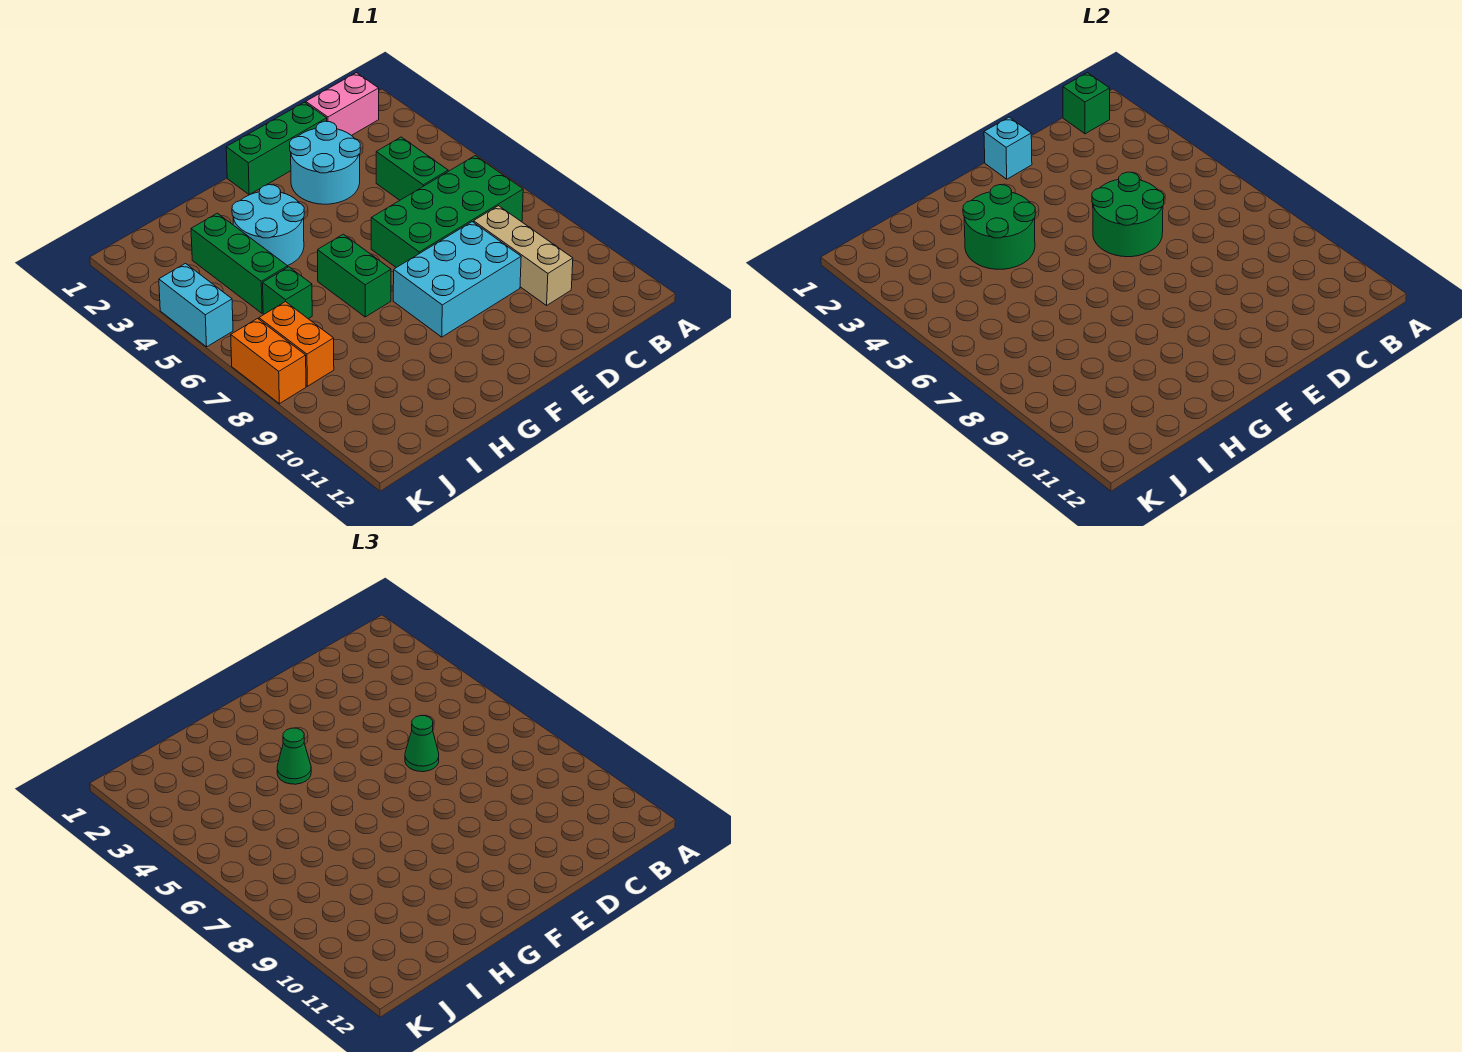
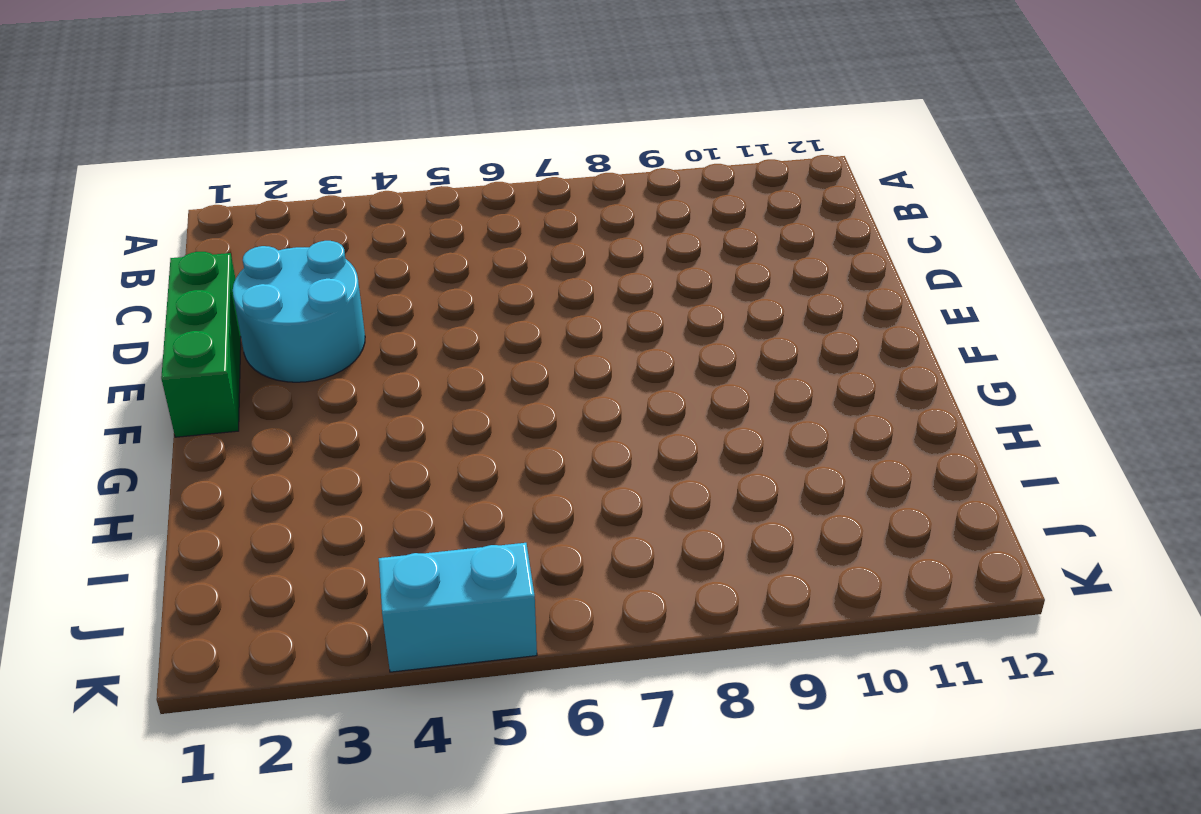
none -> pink brick B1:C1 level 1
none -> green brick B6:E7 level 1
none -> green brick C4:C5 level 1

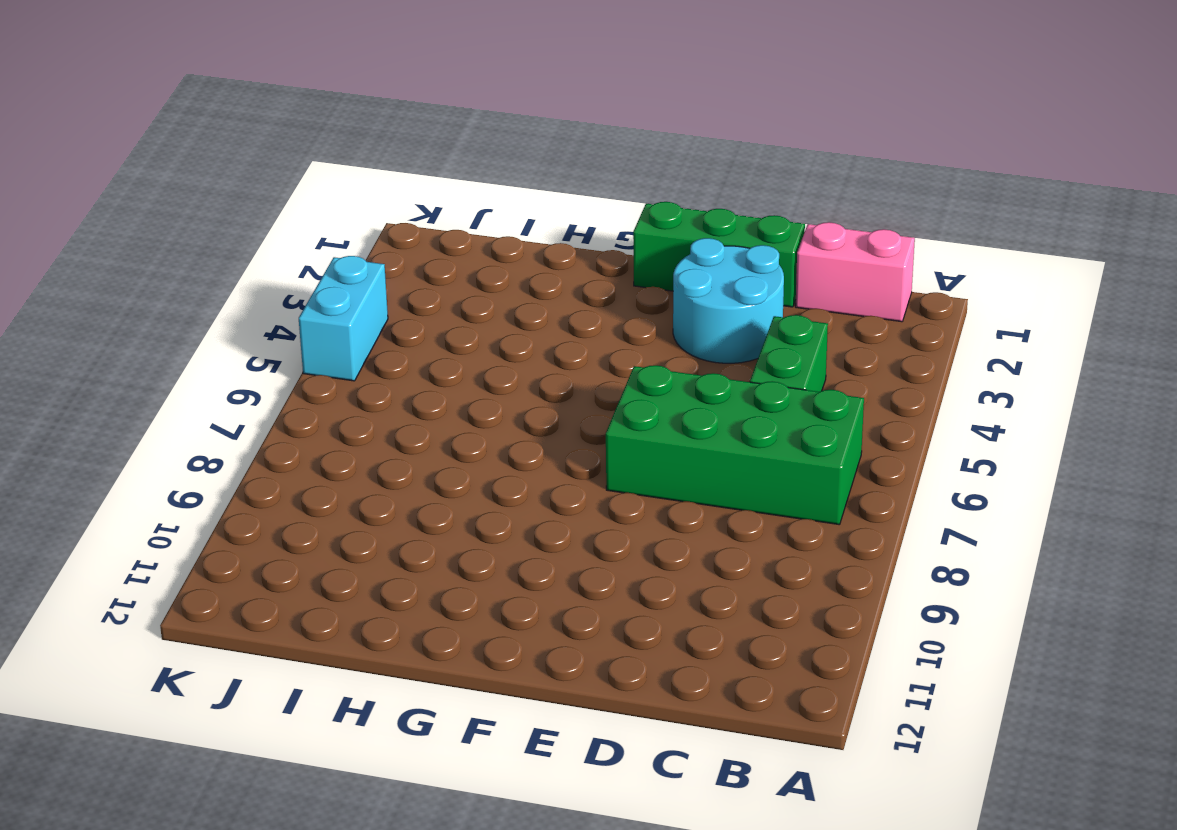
none -> tan brick C8:C10 level 1
none -> cyan brick D8:F9 level 1
none -> cyan round brick G3:H4 level 1

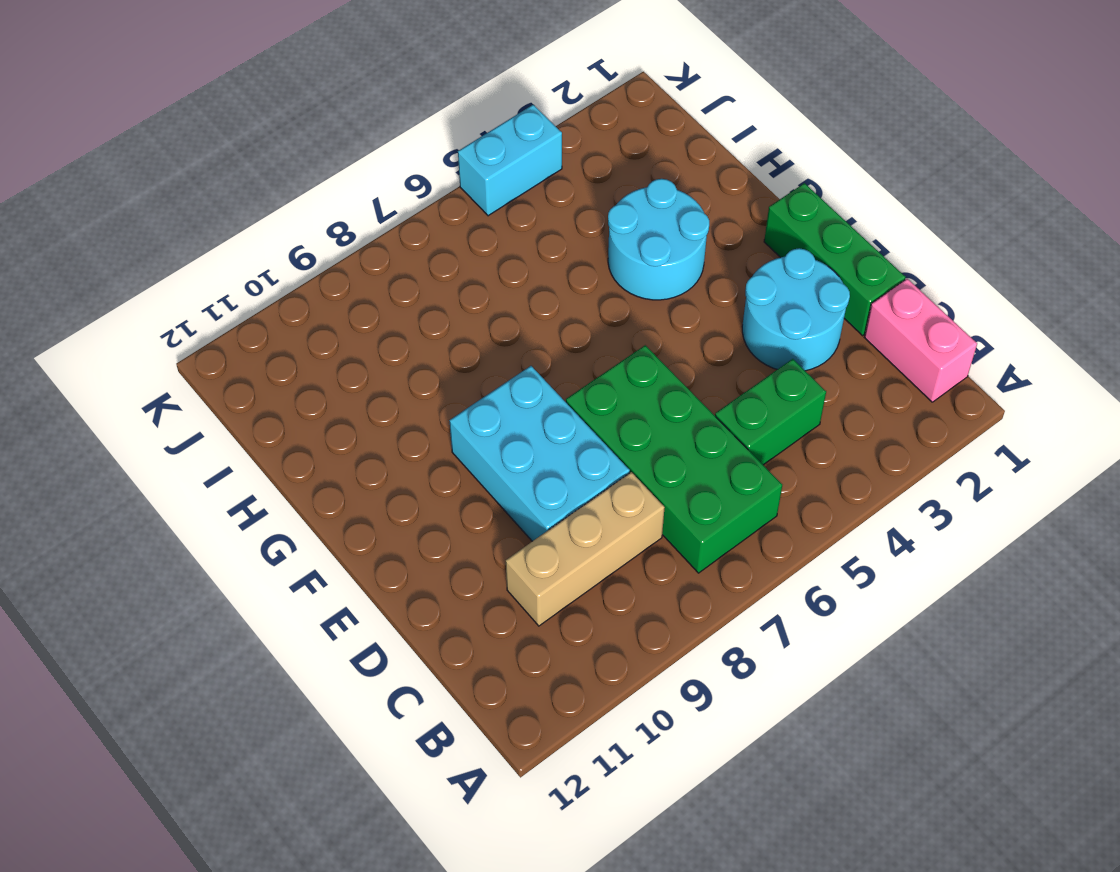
none -> green brick G6:G7 level 1
none -> green brick I3:I5 level 1
none -> green brick I6 level 1

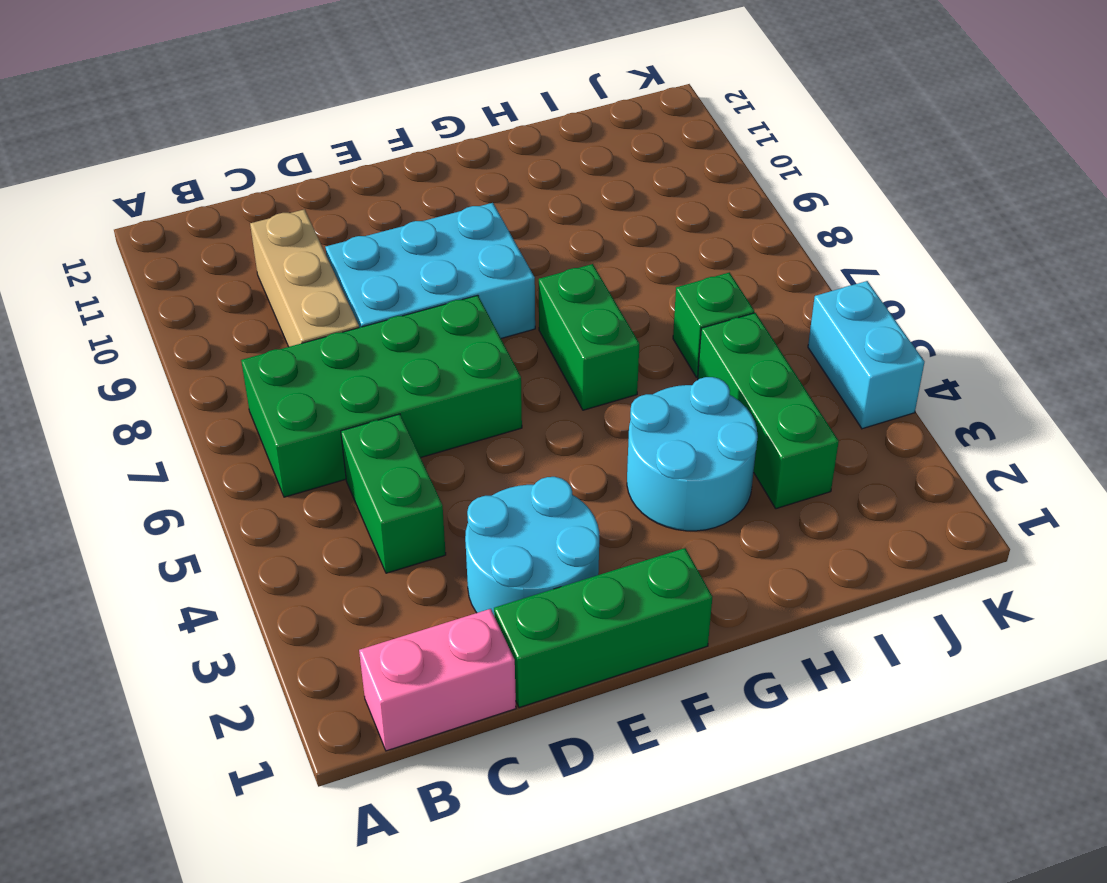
none -> orange brick J7:J8 level 1
none -> orange brick K7:K8 level 1
none -> green brick B1 level 2

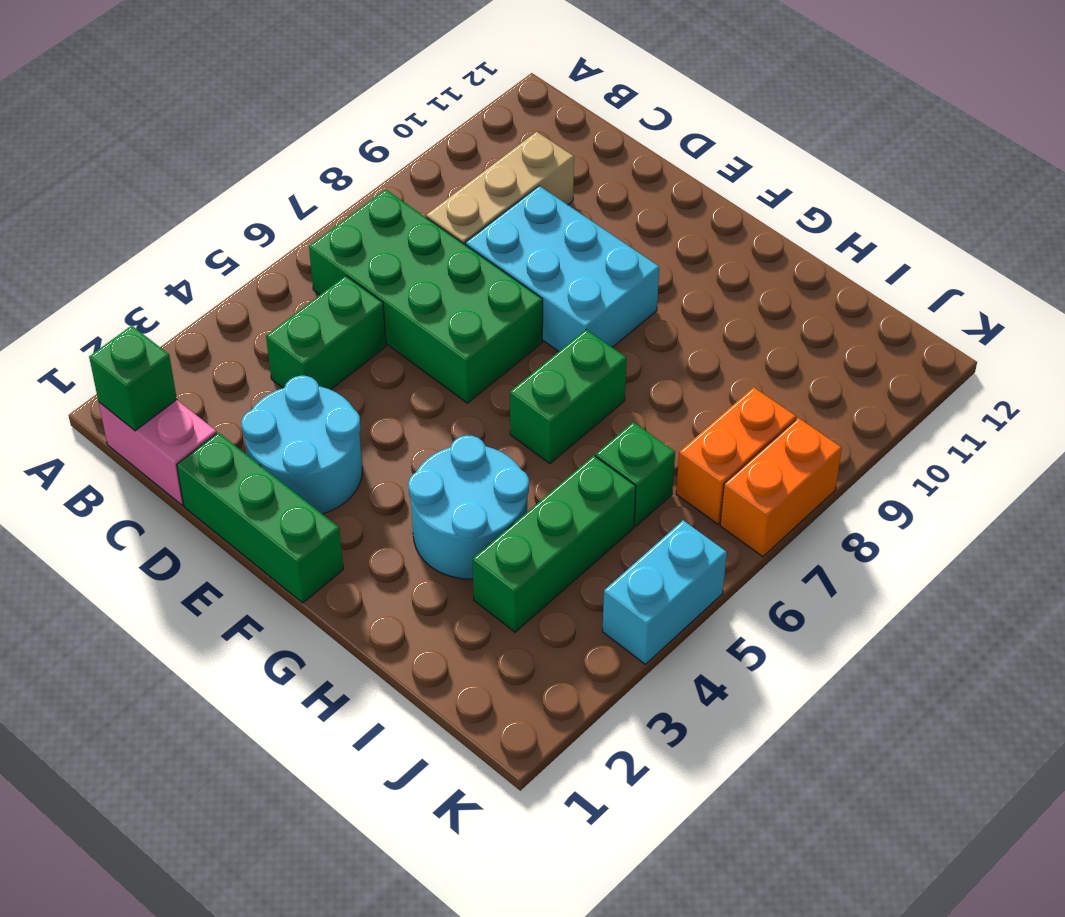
none -> green round brick D5:E6 level 2
none -> cyan brick E1 level 2
none -> green round brick G3:H4 level 2

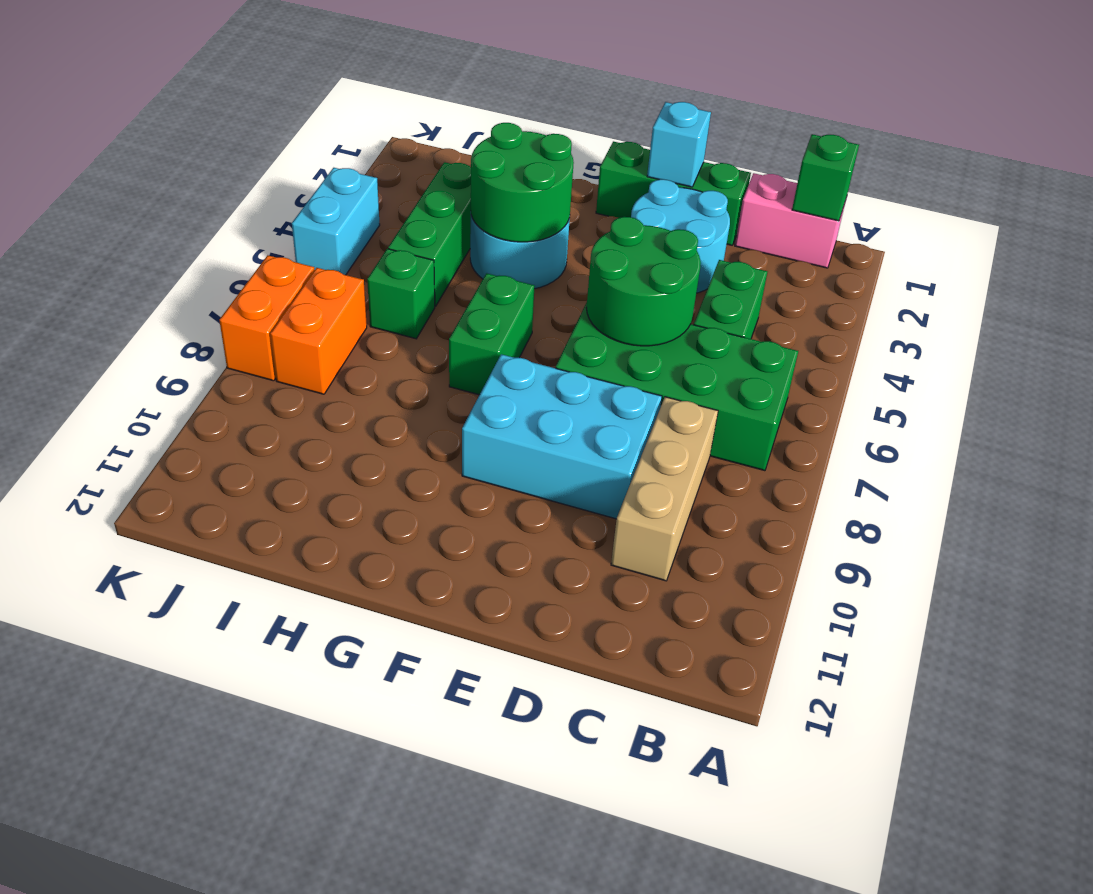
none -> green cone D6 level 3
none -> green cone G4 level 3

